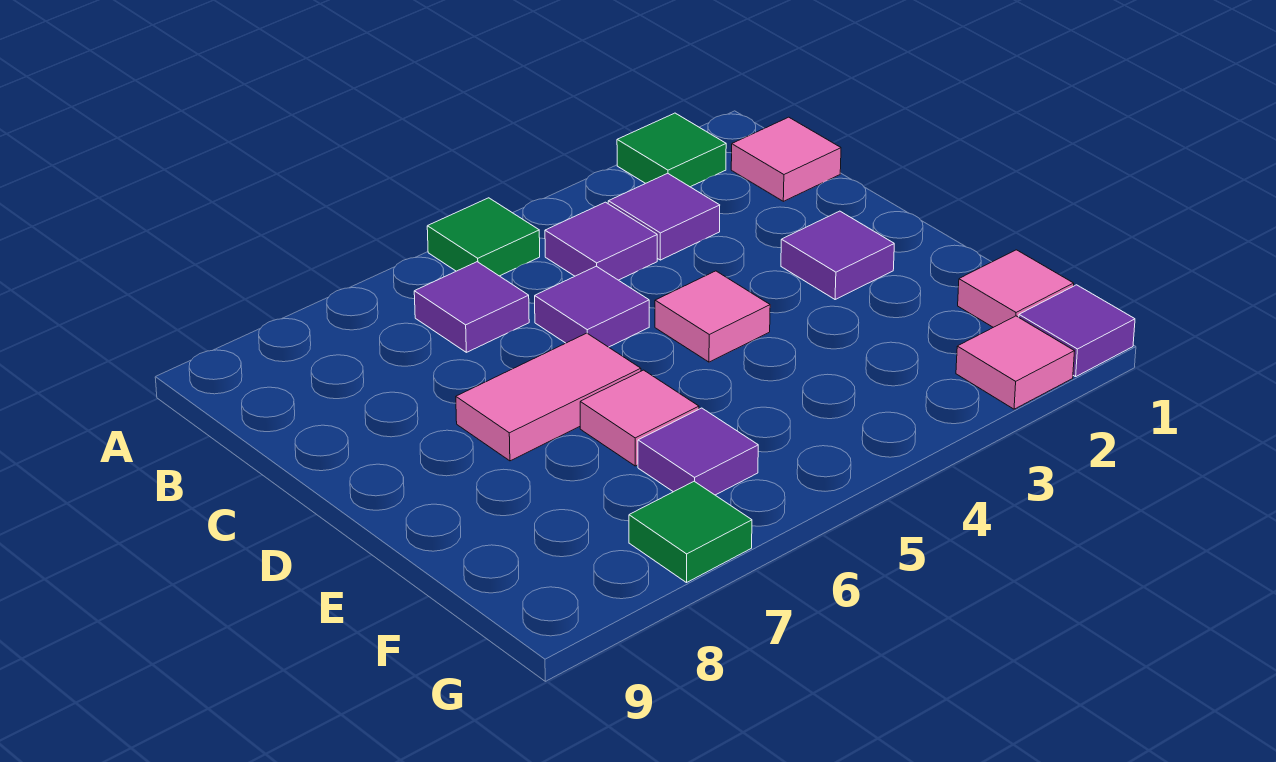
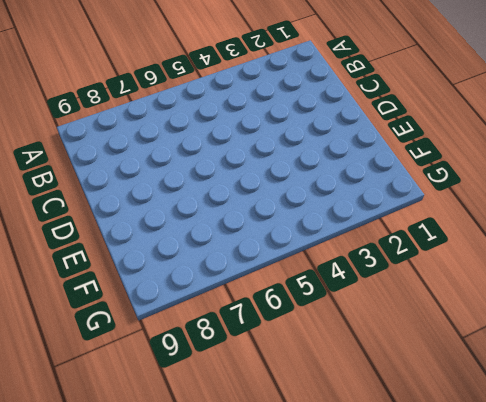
none -> green tile A2 level 1
none -> green tile A5 level 1
none -> pink tile B1 level 1

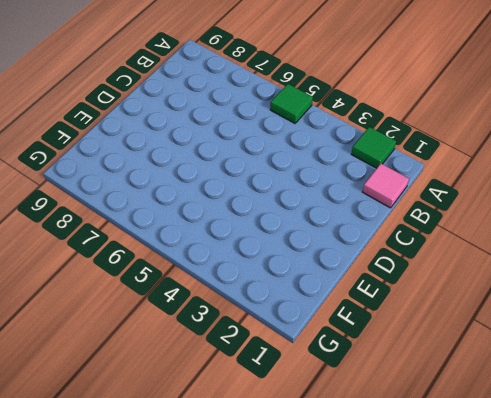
none -> purple tile B3 level 1
none -> purple tile B4 level 1
none -> purple tile B6 level 1

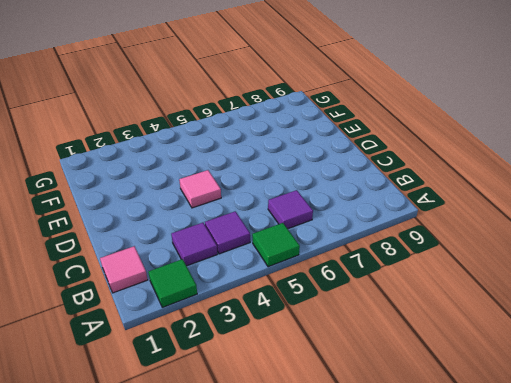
none -> purple tile C5 level 1
none -> purple tile D2 level 1
none -> pink tile D6:D7 level 1

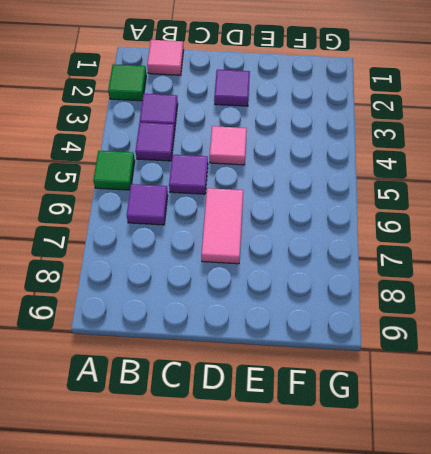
none -> pink tile E6 level 1
none -> pink tile F1 level 1
none -> purple tile F6 level 1

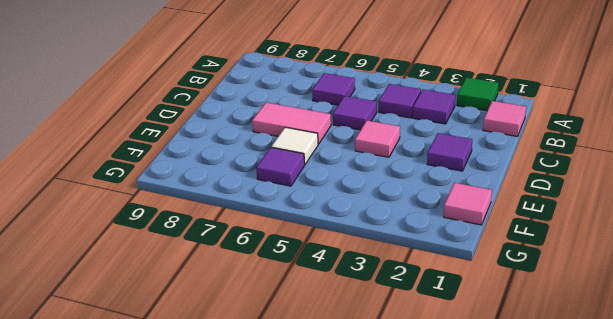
white tile E6 level 1 -> pink tile E6 level 1
none -> green tile A5 level 1
none -> purple tile G1 level 1
none -> pink tile G2 level 1

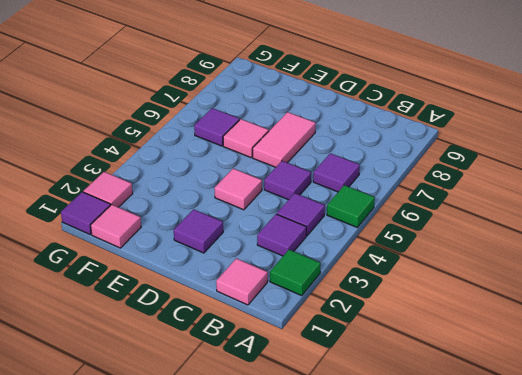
none -> green tile G7 level 1

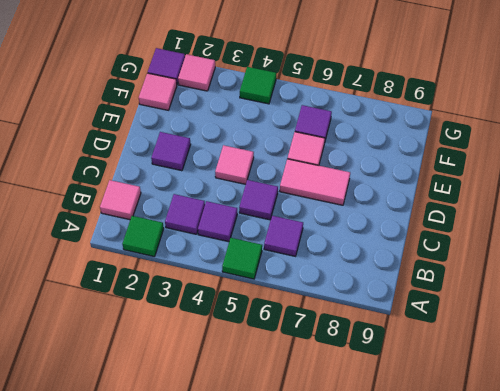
green tile G4 level 1 -> green tile G7 level 1

